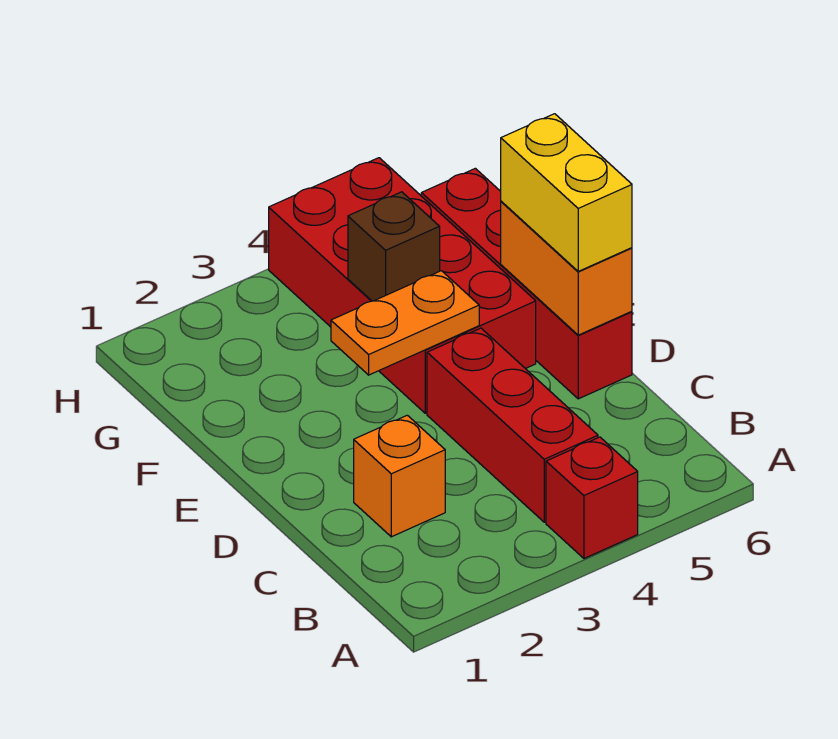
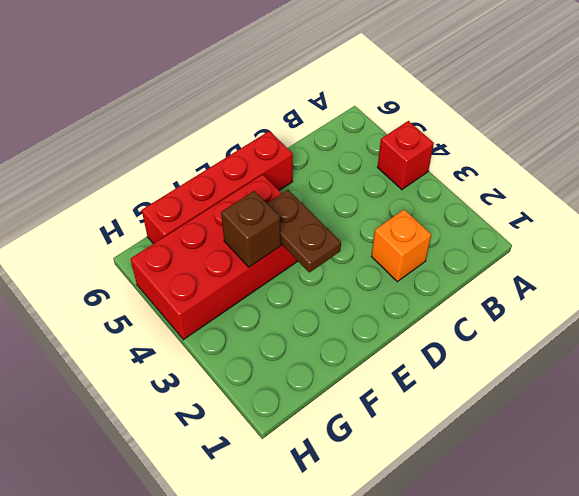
brown plate E3:E4 level 2 -> orange plate E3:E4 level 2
none -> red brick B4:D4 level 1
none -> orange brick D6:E6 level 2

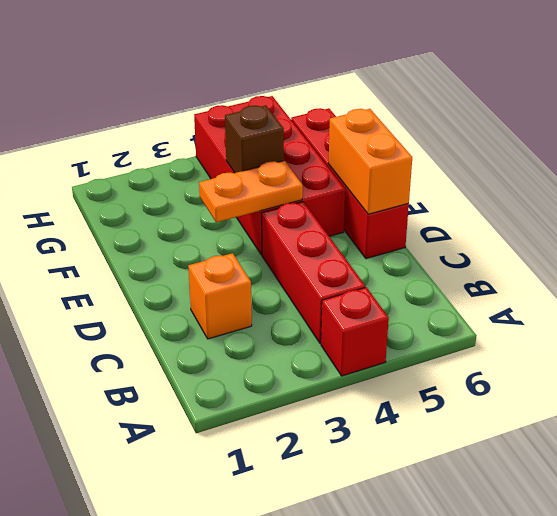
none -> yellow brick D6:E6 level 3

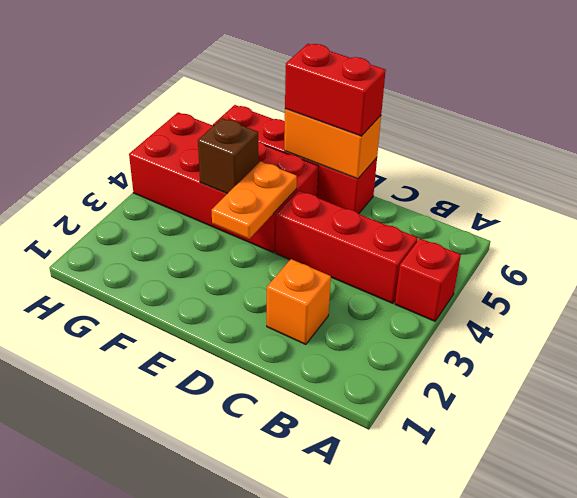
red brick D6:E6 level 3 -> yellow brick D6:E6 level 3

